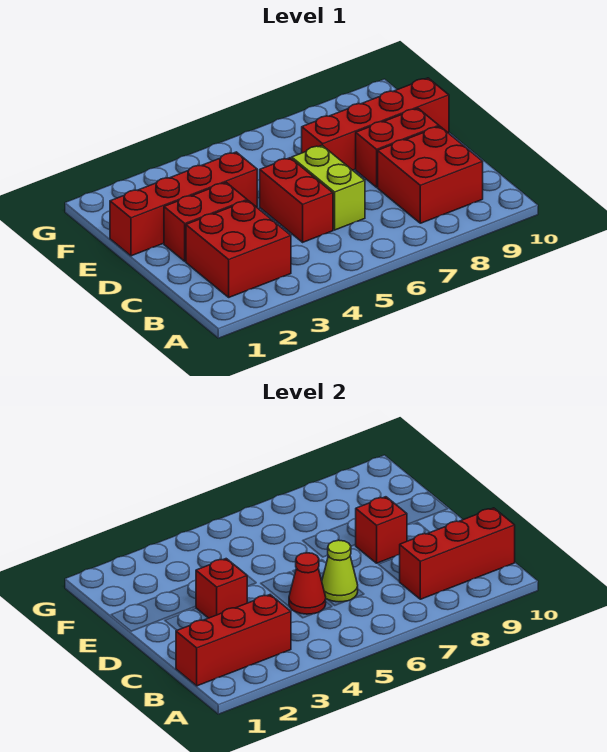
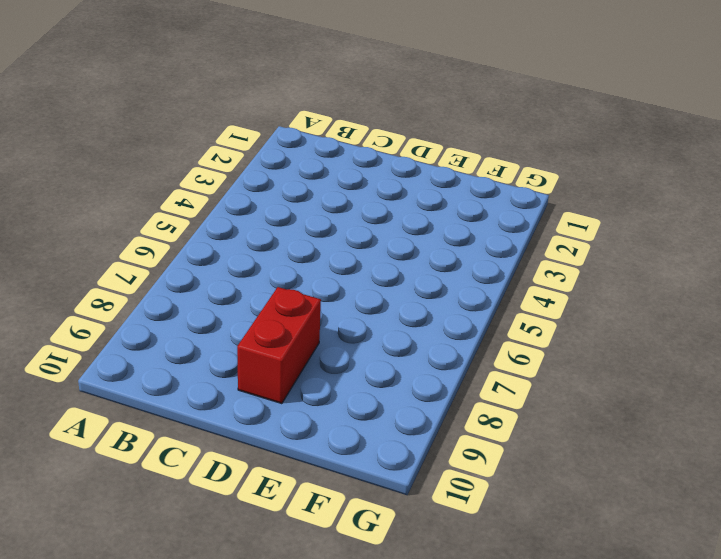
none -> red brick B2:C3 level 1
none -> red brick B8:C9 level 1
none -> red brick C5:D5 level 1

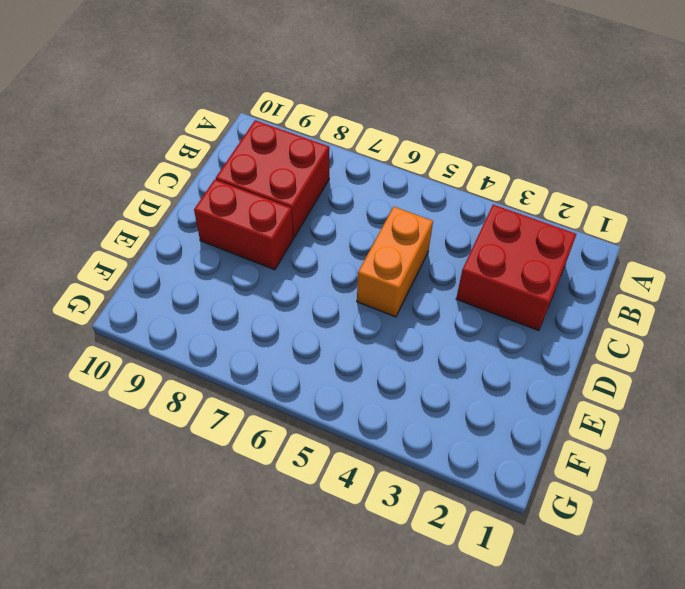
orange brick C5:D5 level 1 -> red brick C5:D5 level 1
none -> lime brick C6:D6 level 1
none -> red brick D2:D3 level 1
none -> red brick E1:E4 level 1

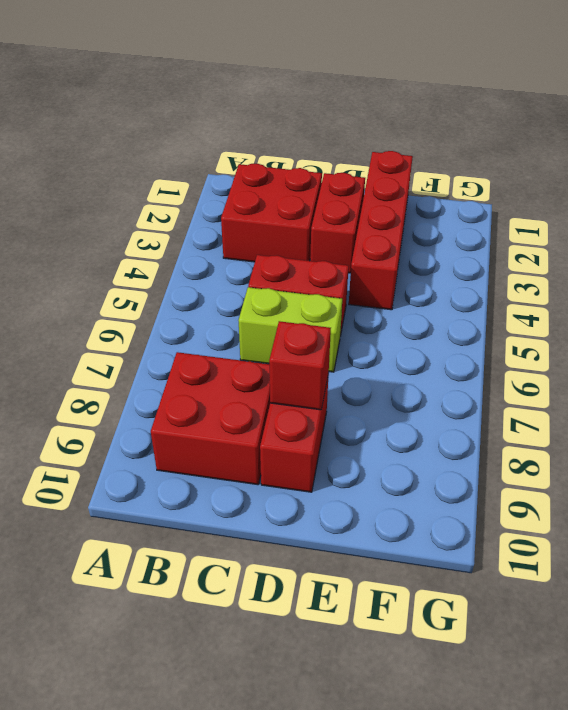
none -> red brick E7:E10 level 1
none -> red brick B1:B3 level 2
none -> red brick B8:B10 level 2

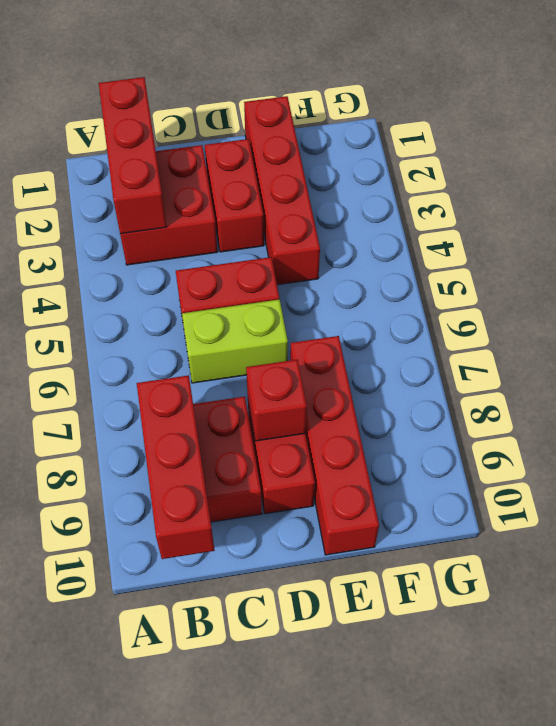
none -> red cone C5 level 2
none -> lime cone C6 level 2
none -> red brick D3 level 2

